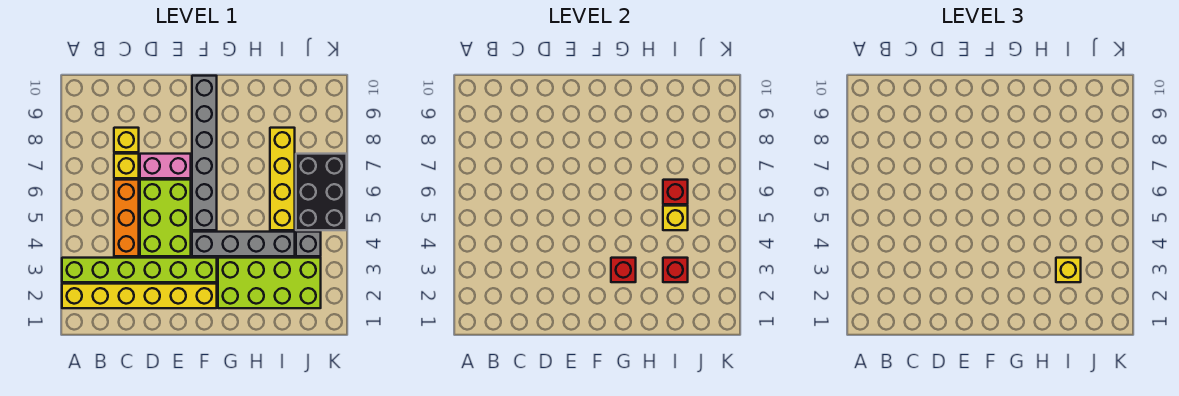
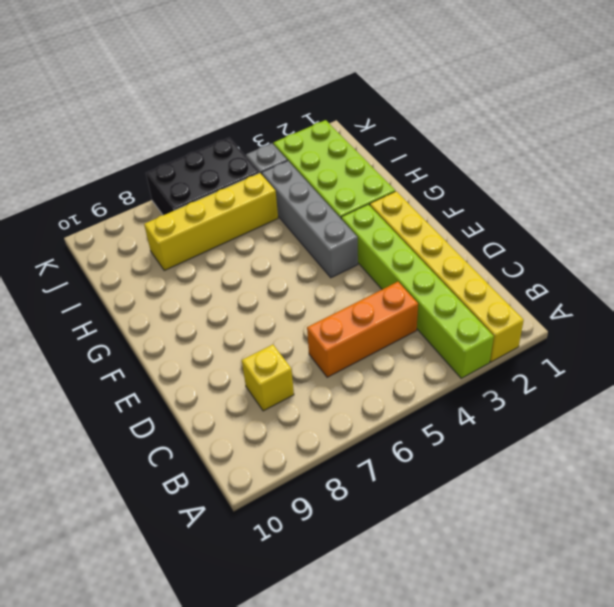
none -> yellow brick C7 level 1
none -> lime brick D4:E6 level 1
none -> pink brick D7:E7 level 1

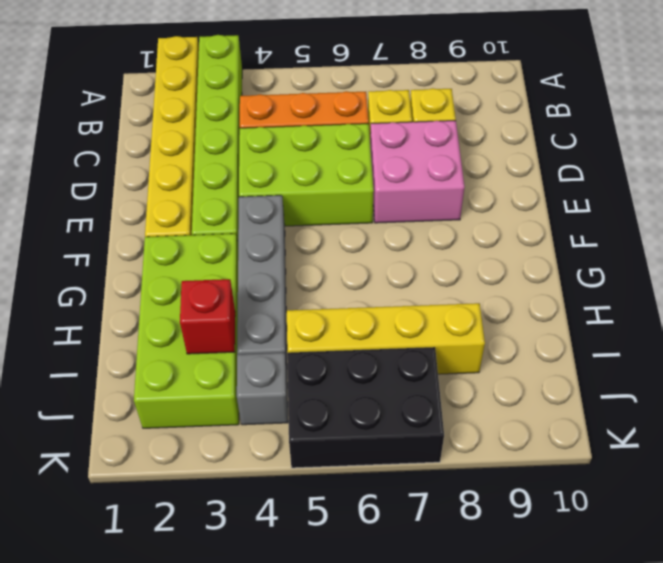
pink brick D7:E8 level 1 -> pink brick D7:E7 level 1
none -> grey brick F5:F10 level 1
none -> red brick G3 level 2
none -> yellow brick I5 level 2

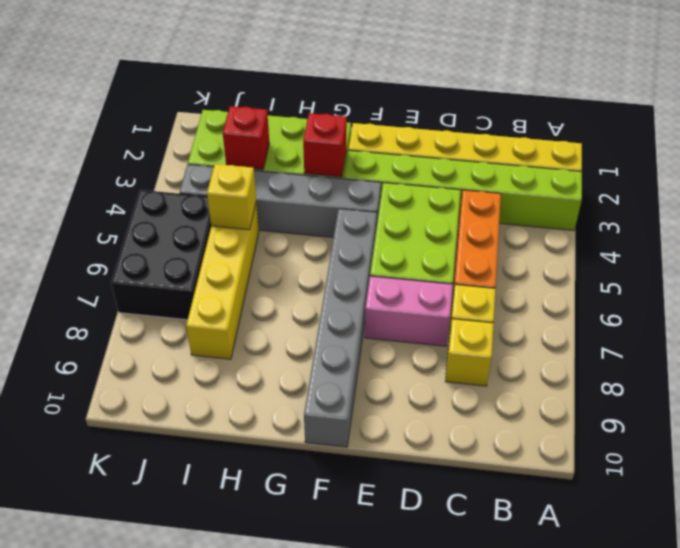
none -> red brick I6 level 2
none -> yellow brick I3 level 3

